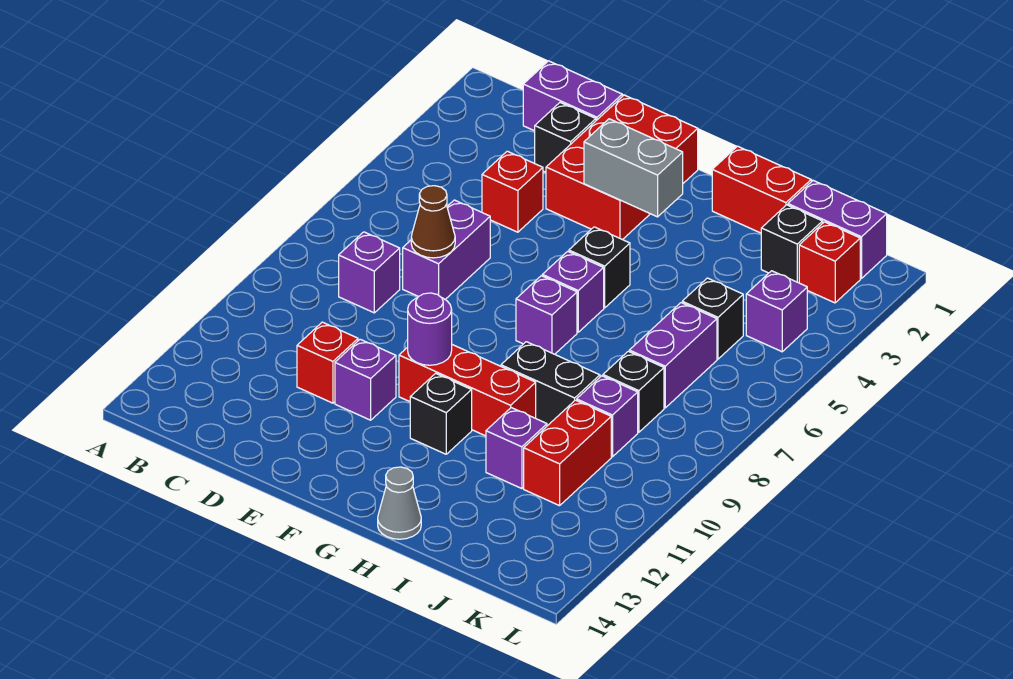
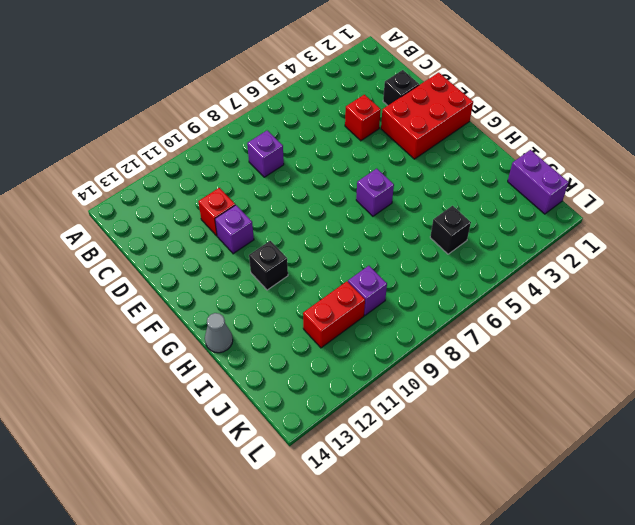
none -> purple brick C1:D1 level 1
none -> purple brick D6:D7 level 1
none -> red brick F10:H10 level 1

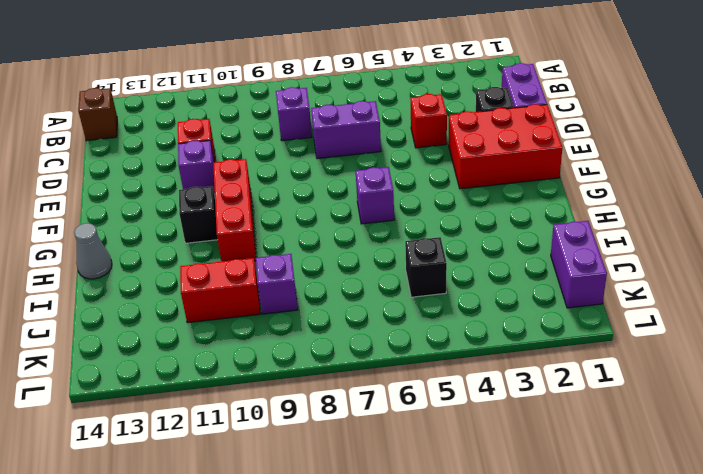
brown brick B14 level 1 -> none
none -> black brick G5 level 1
none -> purple brick G7 level 1
none -> red brick H1:I1 level 1

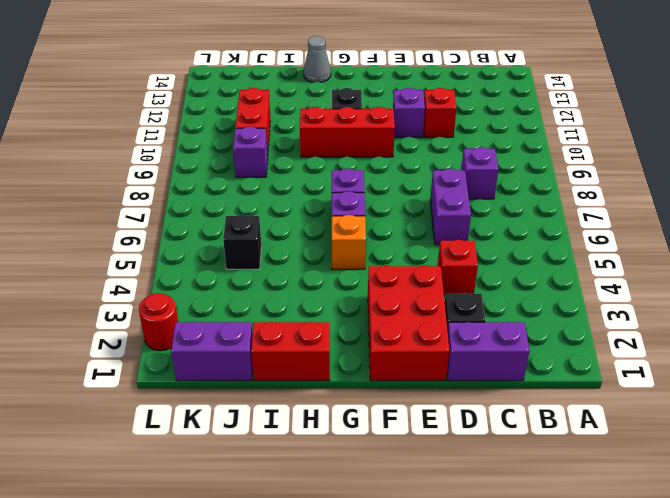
orange brick G5 level 1 -> black brick G5 level 1
red round brick L2 level 1 -> none
none -> black brick H9:I9 level 1
none -> purple brick I11 level 1
none -> black brick J2 level 1

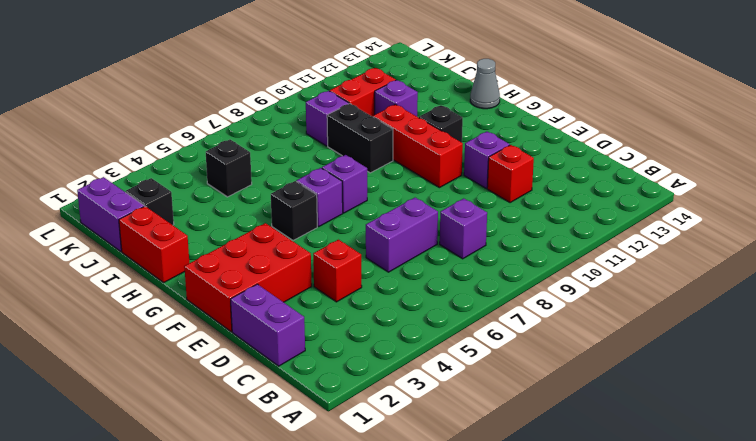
none -> black brick D2 level 1
none -> purple brick J6:J7 level 1
none -> black brick J8 level 1

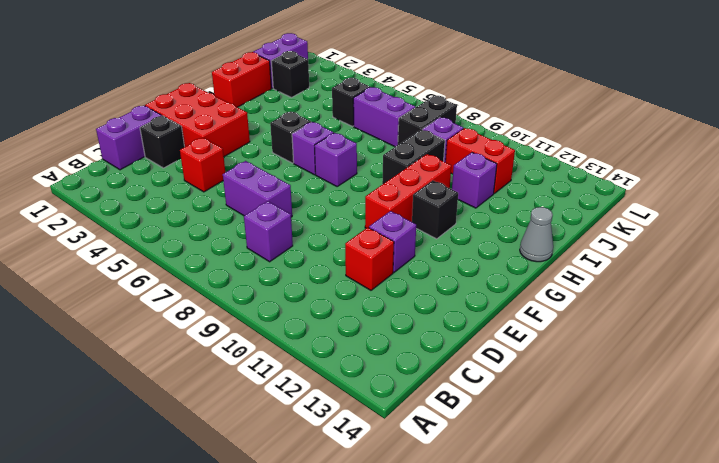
black brick J8:K8 level 1 -> black brick J8 level 1
none -> red brick K2 level 1
none -> purple brick K4 level 1
none -> brown cone D7 level 2

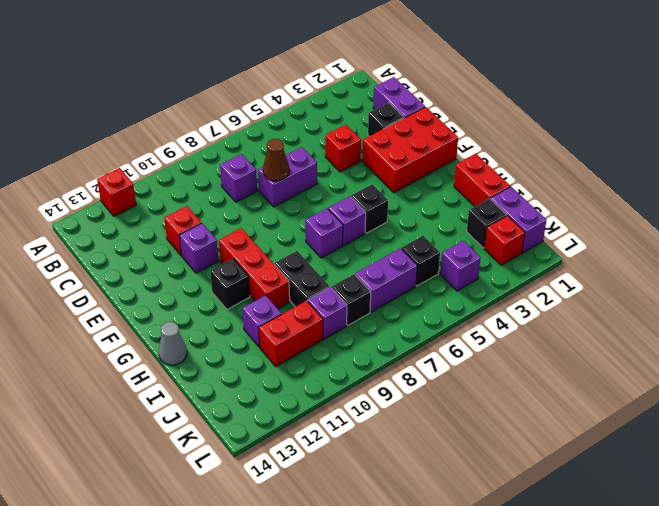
red brick A12 level 1 -> none
none -> grey brick F3:G3 level 2
none -> purple round brick F10 level 2

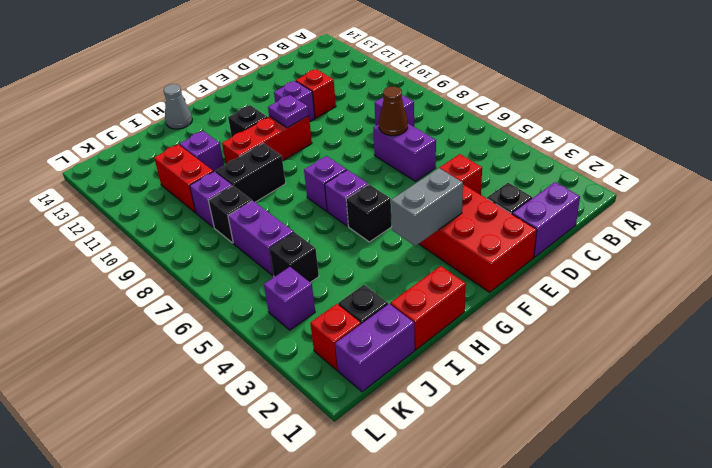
purple plate F10 level 2 -> purple round brick F10 level 2

